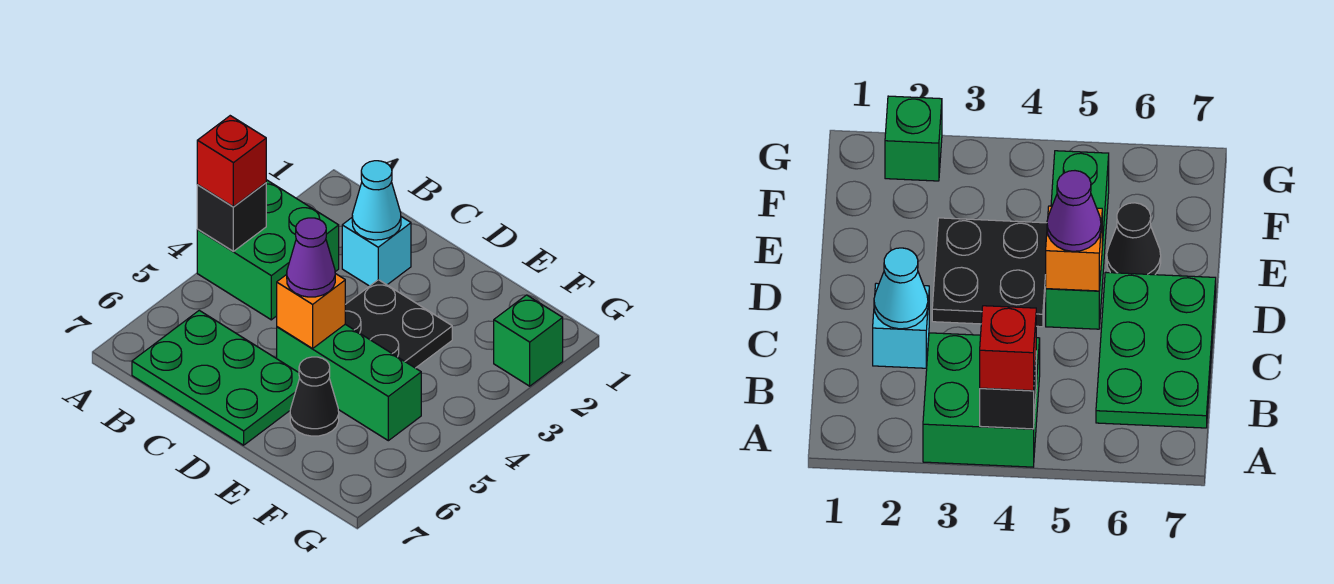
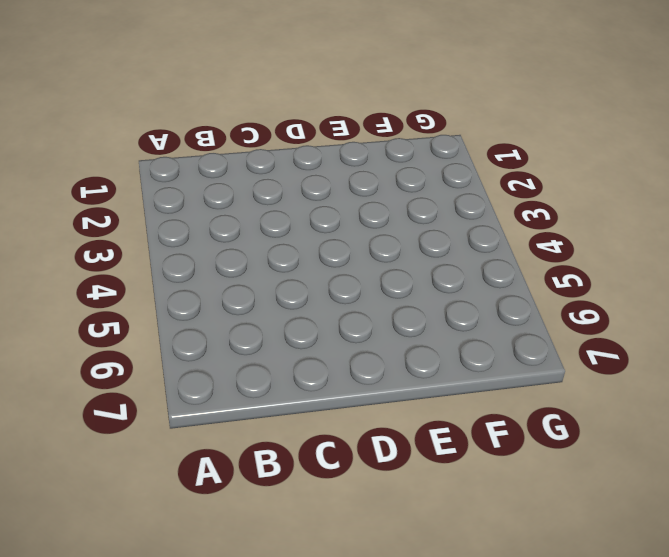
none -> green brick A3:B4 level 1
none -> green plate B6:D7 level 1
none -> cyan brick C2 level 1

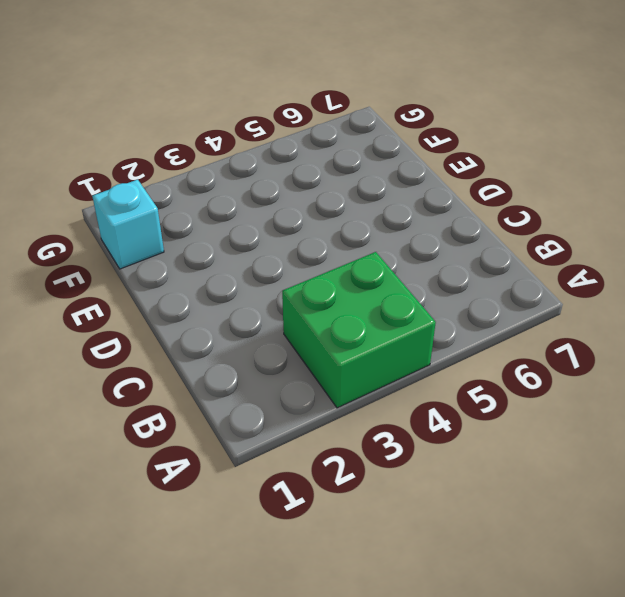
cyan brick F1 level 1 -> cyan brick C2 level 1
none -> green plate B6:D7 level 1
none -> black plate D3:E4 level 1
none -> green brick D5:F5 level 1

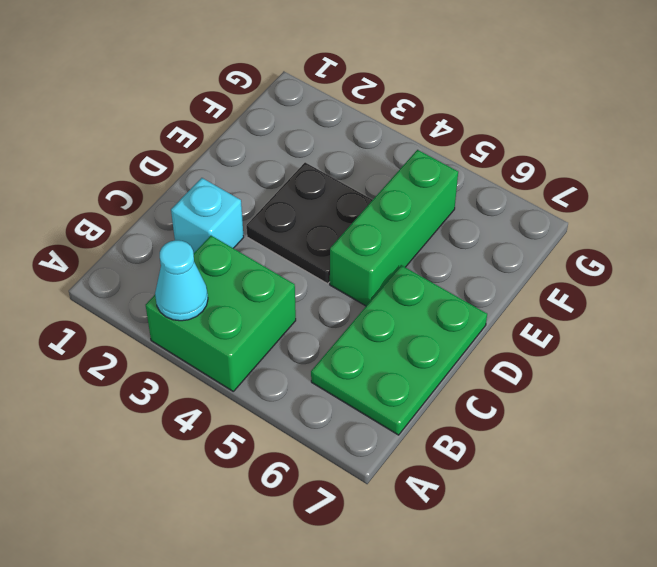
cyan cone A3 level 2 -> cyan cone C2 level 2
none -> black cone E6 level 1
none -> green brick G2 level 1
none -> black brick A4 level 2

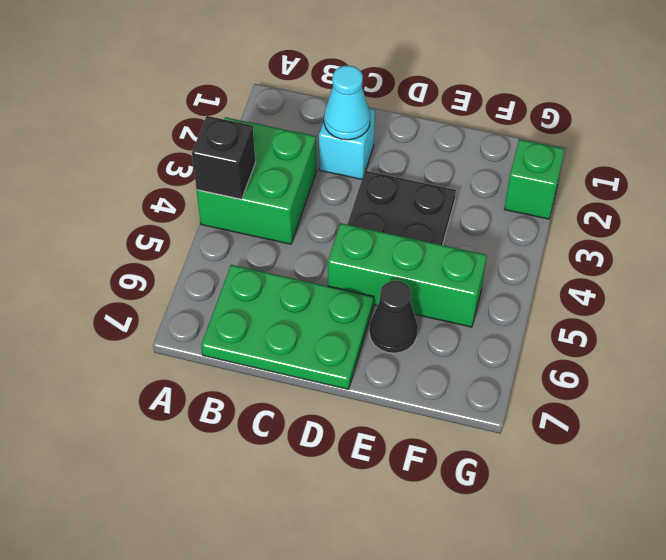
none -> orange brick D5 level 2
none -> red brick A4 level 3
none -> purple cone D5 level 3

